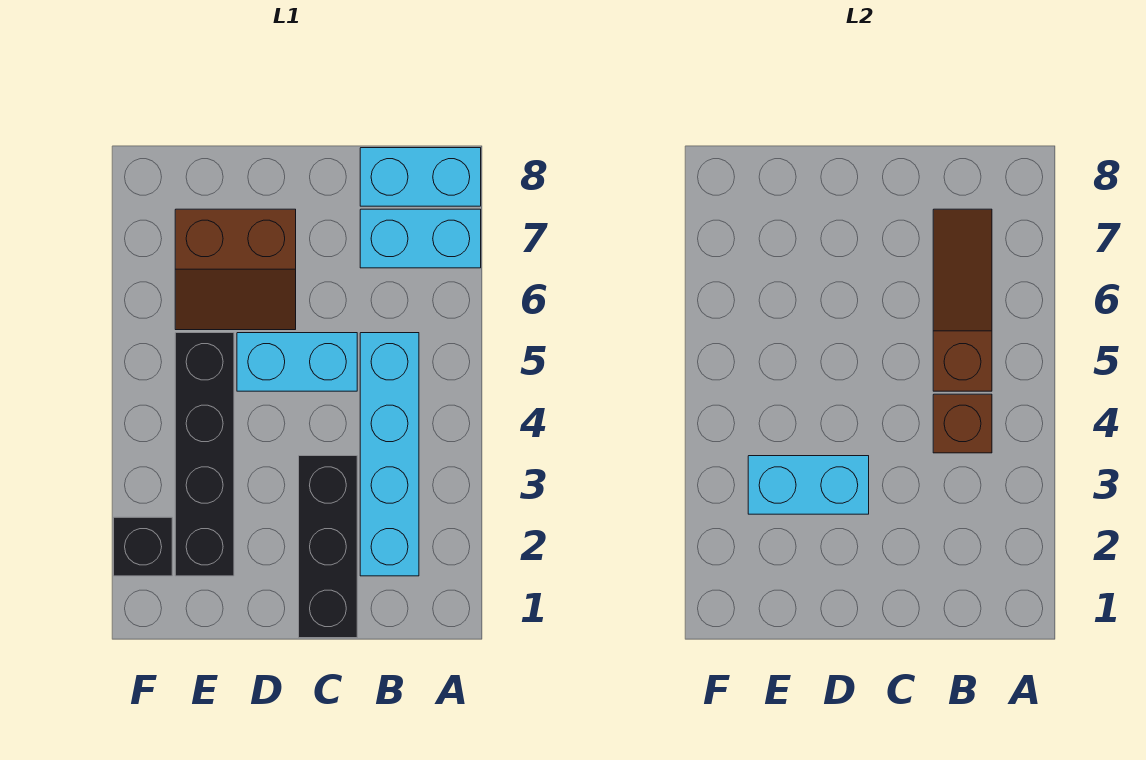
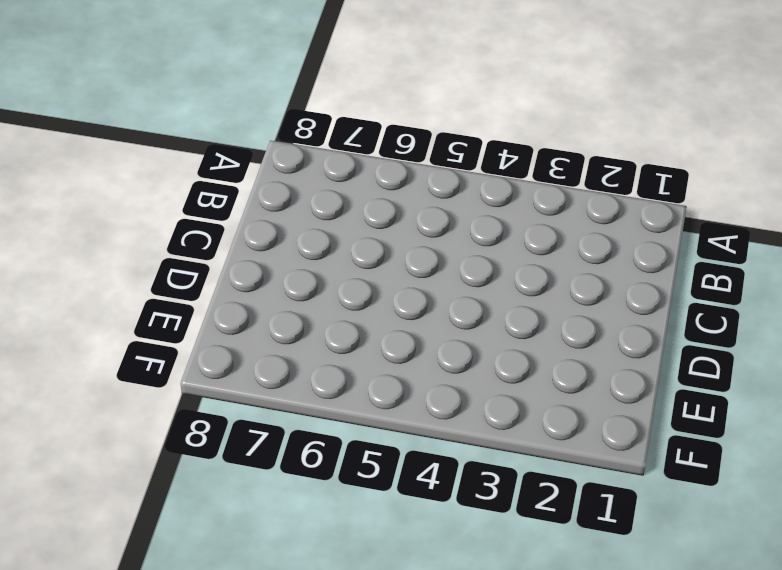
none -> cyan brick A7:B7 level 1
none -> cyan brick A8:B8 level 1

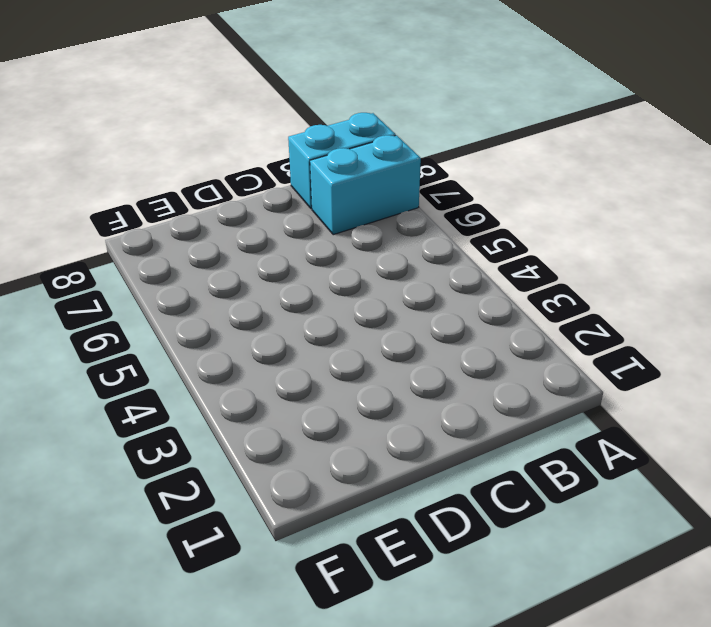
none -> cyan brick B2:B5 level 1
none -> black brick C1:C3 level 1

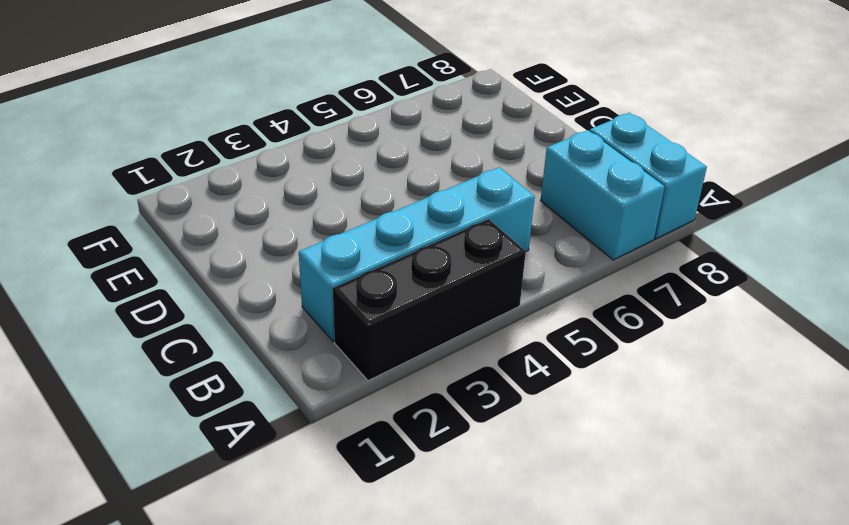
black brick A2:A4 level 1 -> black brick C1:C3 level 1
none -> cyan brick C5:D5 level 1
none -> brown slope D6:E7 level 1 top 7

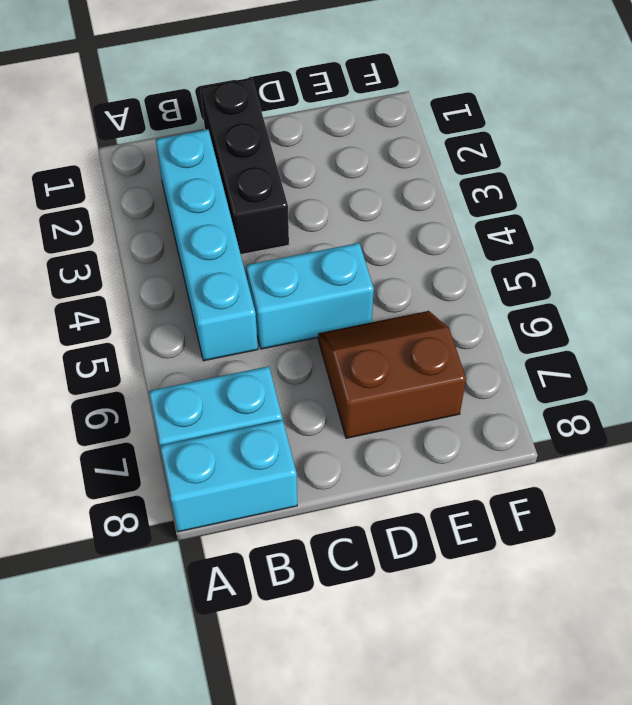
none -> black brick E2:E5 level 1
none -> black brick F2 level 1

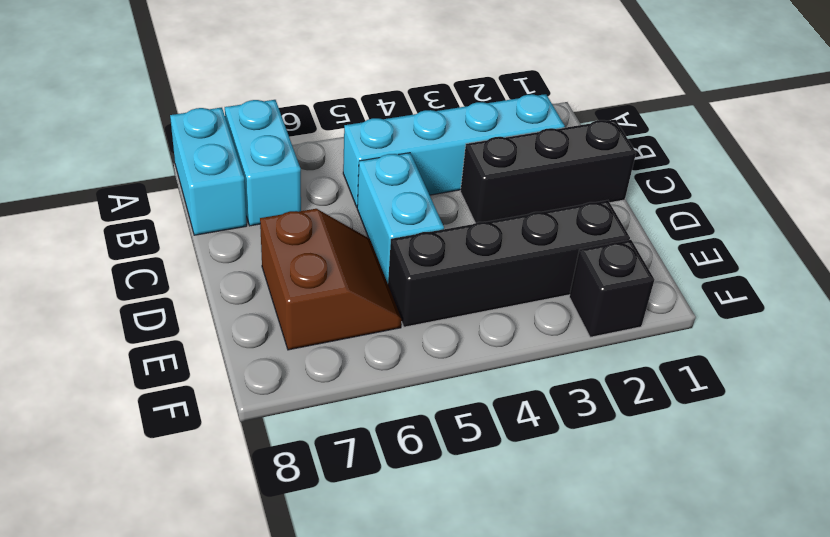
none -> brown brick B4 level 2
none -> brown slope B5:B7 level 2 top 5

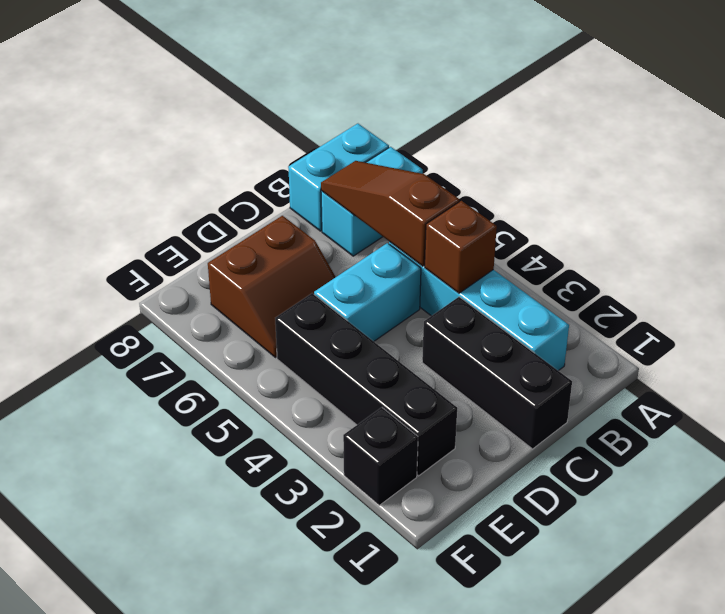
none -> cyan brick D3:E3 level 2

